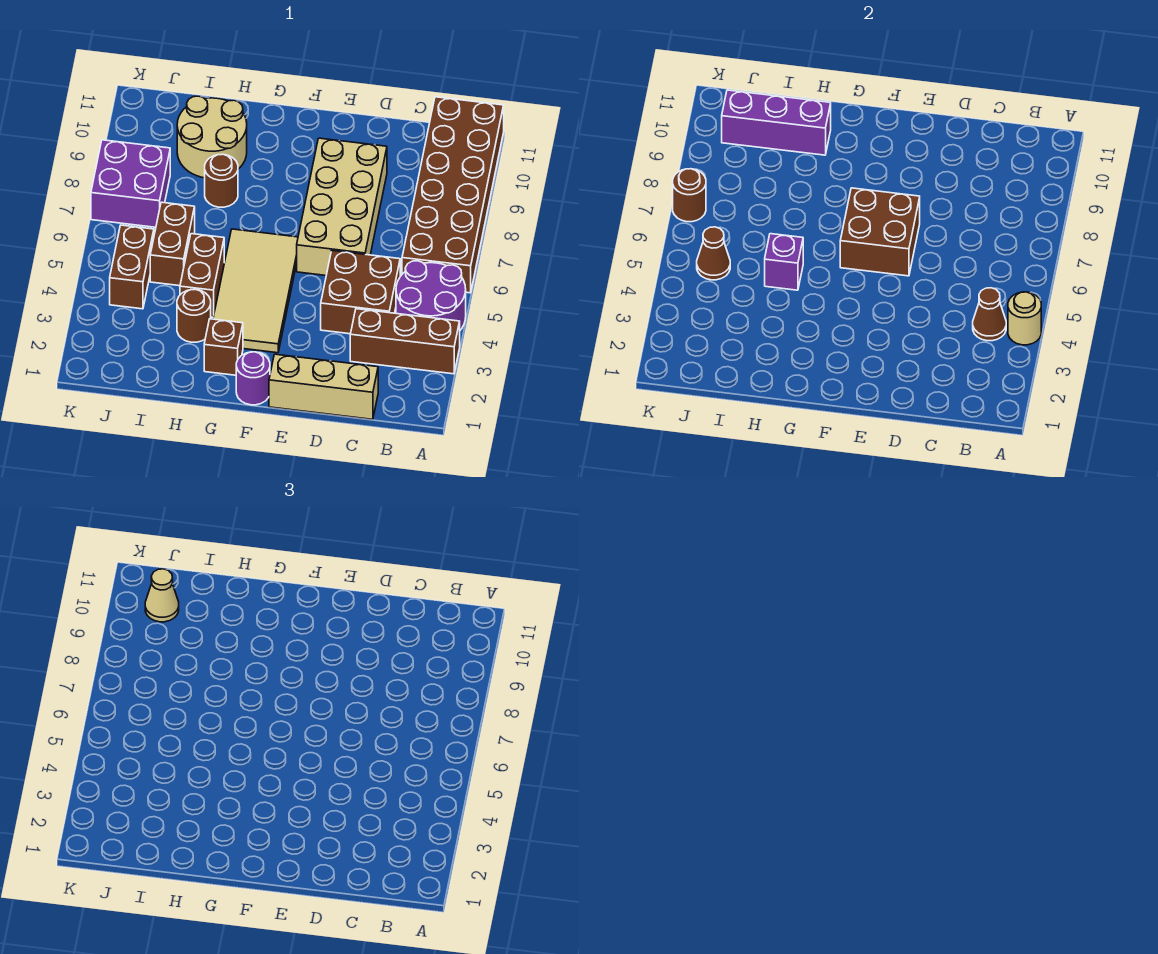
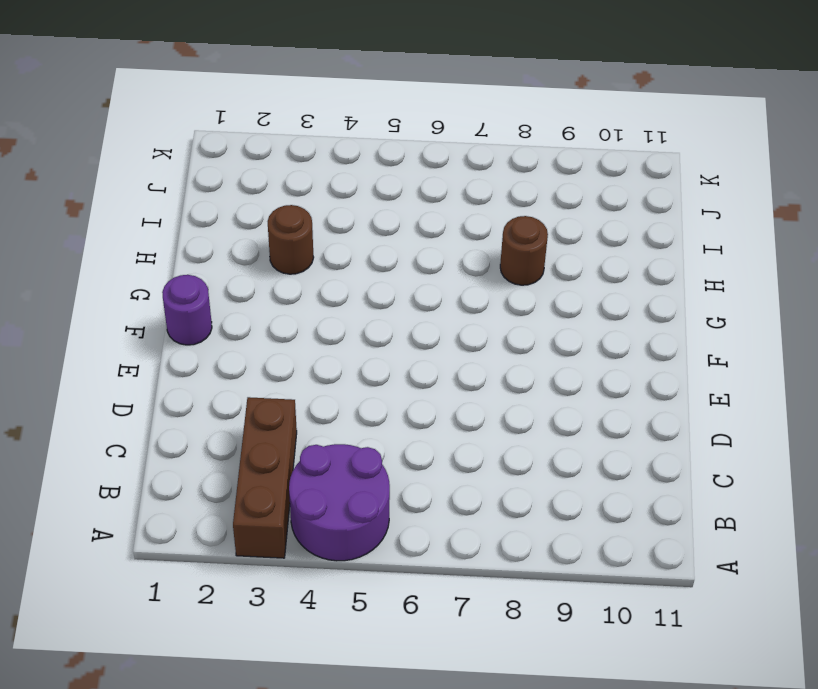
none -> brown brick A6:B11 level 1
none -> tan brick C1:E1 level 1
none -> brown brick C4:D5 level 1

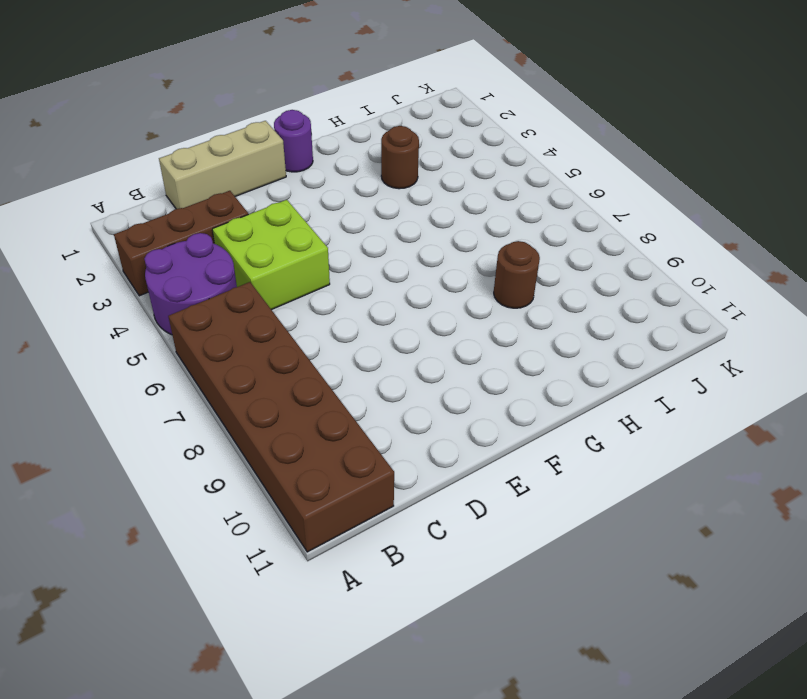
lime brick C4:D5 level 1 -> brown brick C4:D5 level 1
none -> tan brick D6:E9 level 1
none -> tan tile F3:G6 level 1
none -> brown brick G2 level 1

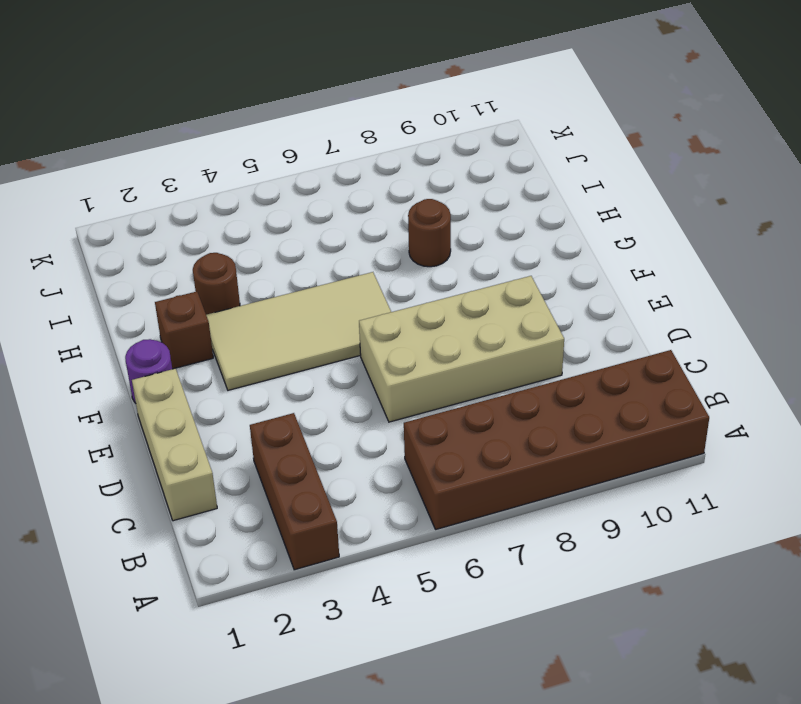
none -> purple round brick A4:B5 level 1
none -> brown brick C4:D5 level 1
none -> brown brick H4:H5 level 1

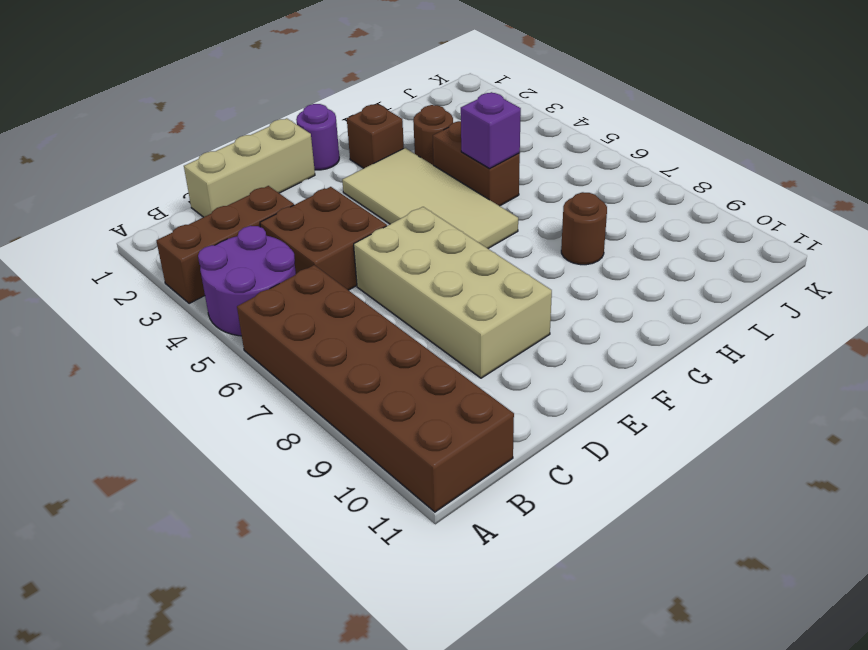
none -> tan round brick H9:I10 level 1
none -> brown brick I5:I6 level 1
none -> brown brick J4:J5 level 1

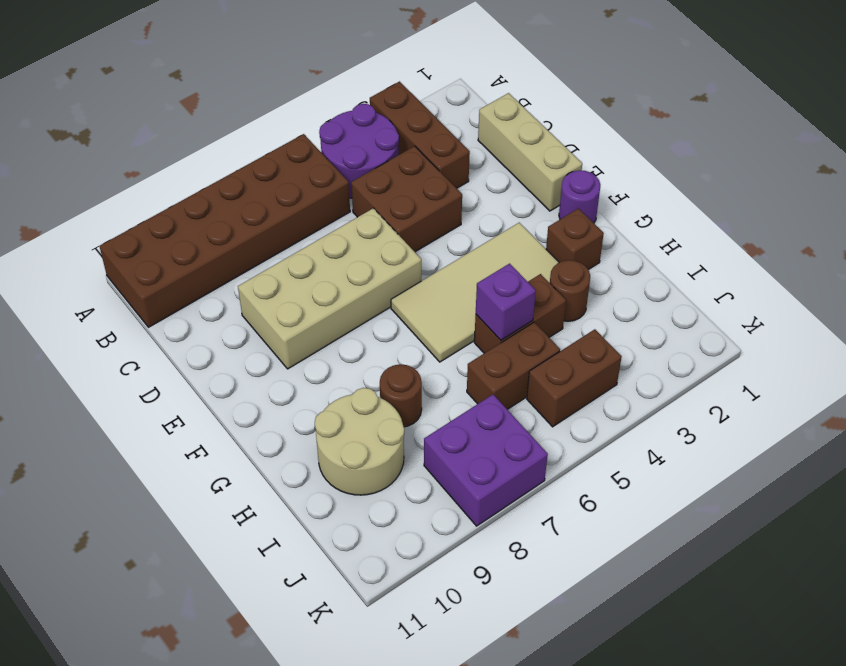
none -> tan round brick A4 level 2
none -> brown cone B4 level 2
none -> brown brick E6:F7 level 2

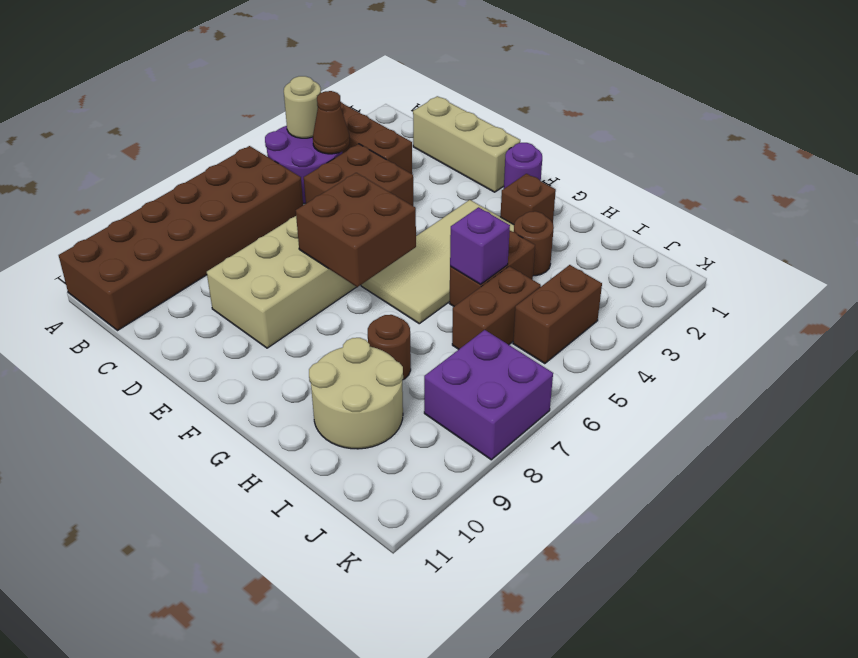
none -> purple brick H10:J10 level 2
none -> brown cone J5 level 2
none -> brown round brick K7 level 2

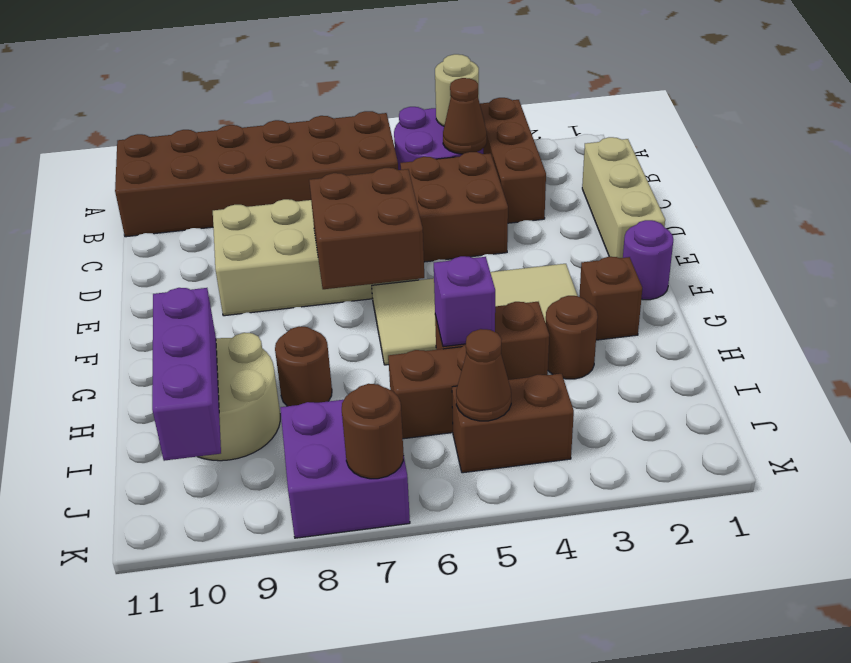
none -> tan cone J10 level 3

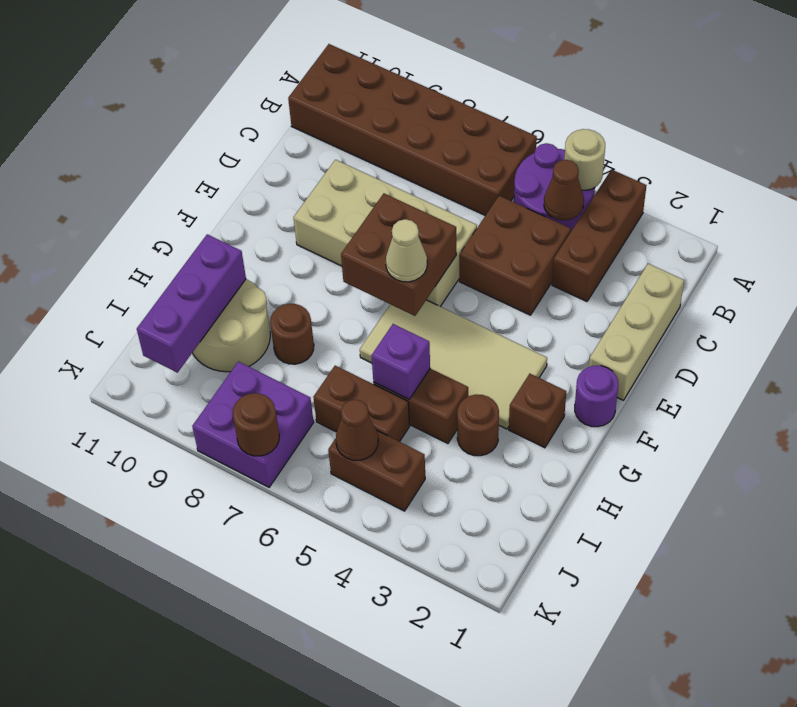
tan cone F6 level 3 -> tan cone J10 level 3

